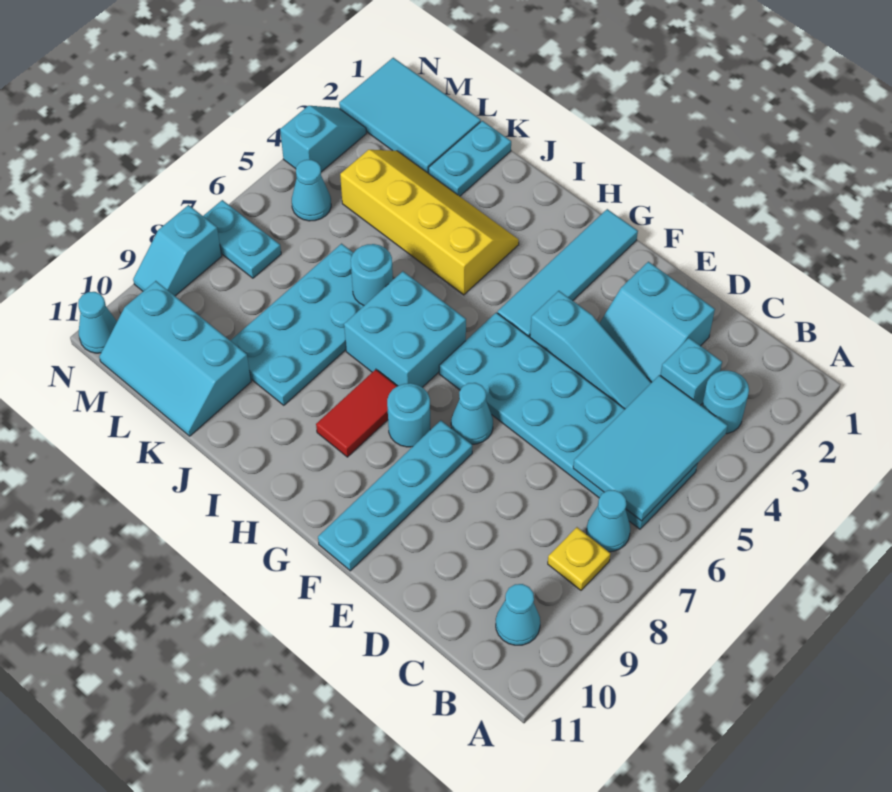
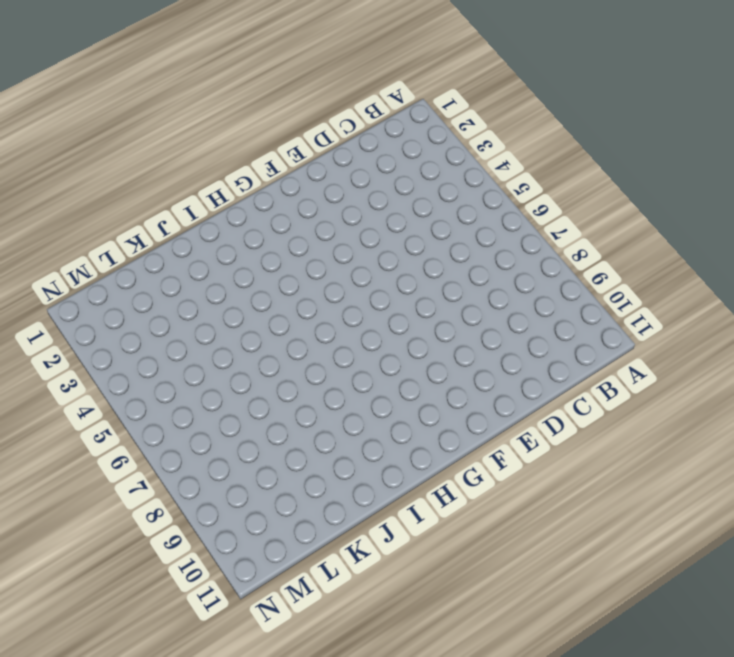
none -> cyan round brick B3 level 1
none -> cyan plate B5:G6 level 1
none -> cyan cone B7 level 1

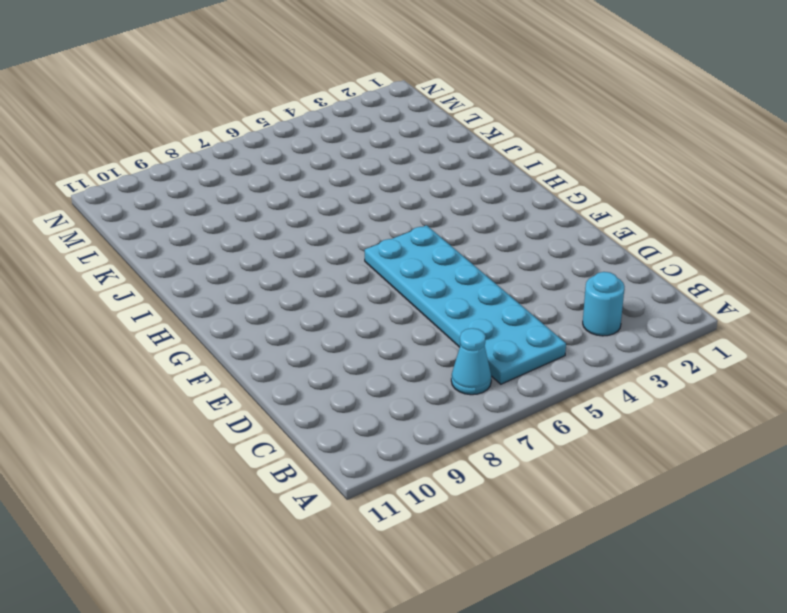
none -> yellow plate B8 level 1
none -> cyan cone B10 level 1
none -> cyan brick C3 level 1

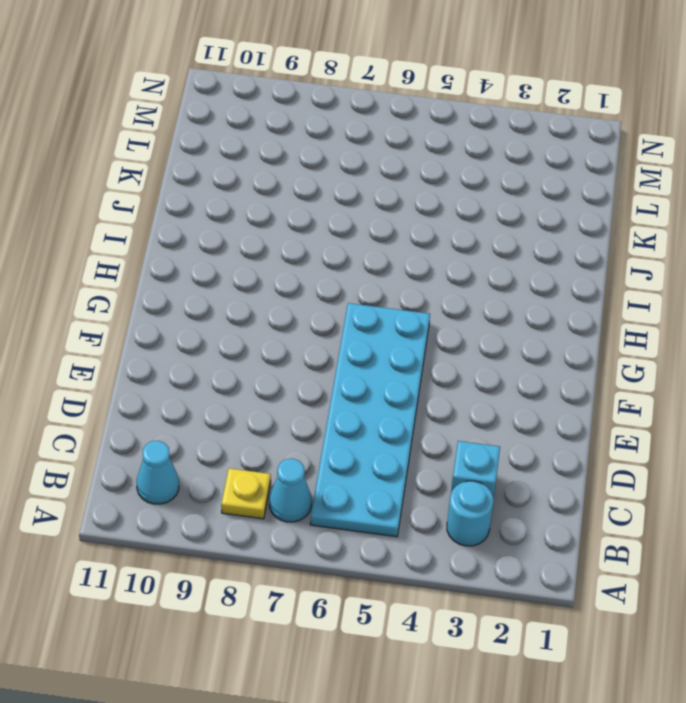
none -> cyan slope D2:E3 level 1 top 2
none -> cyan slope D4:F4 level 1 top F
none -> cyan cone F7 level 1

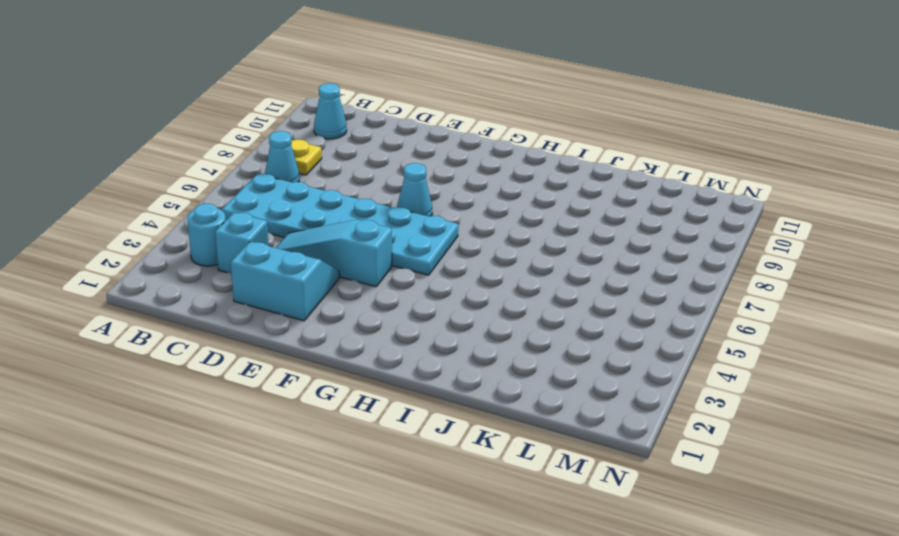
none -> cyan plate F8:F11 level 1
none -> cyan tile G1:G4 level 1
none -> cyan round brick G8 level 1

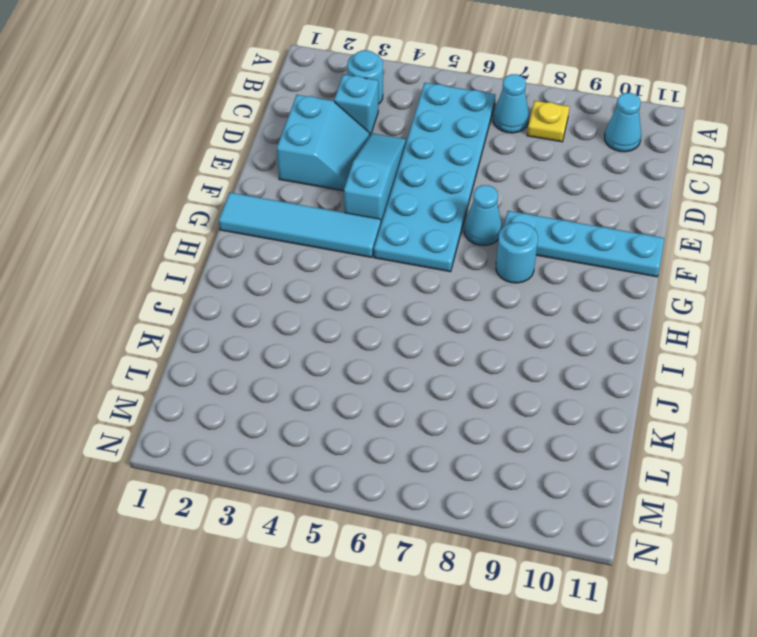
none -> cyan brick H6:I7 level 1
none -> red tile H8:H9 level 1
none -> yellow slope I3:L4 level 1 top 4

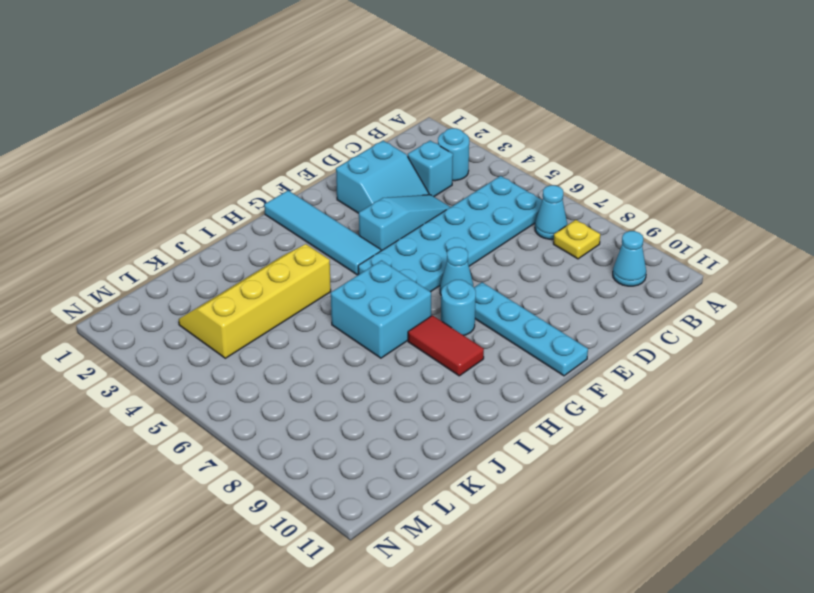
none -> cyan plate J6:K9 level 1
none -> cyan plate K1:K2 level 1
none -> cyan slope K10:M11 level 1 top 10

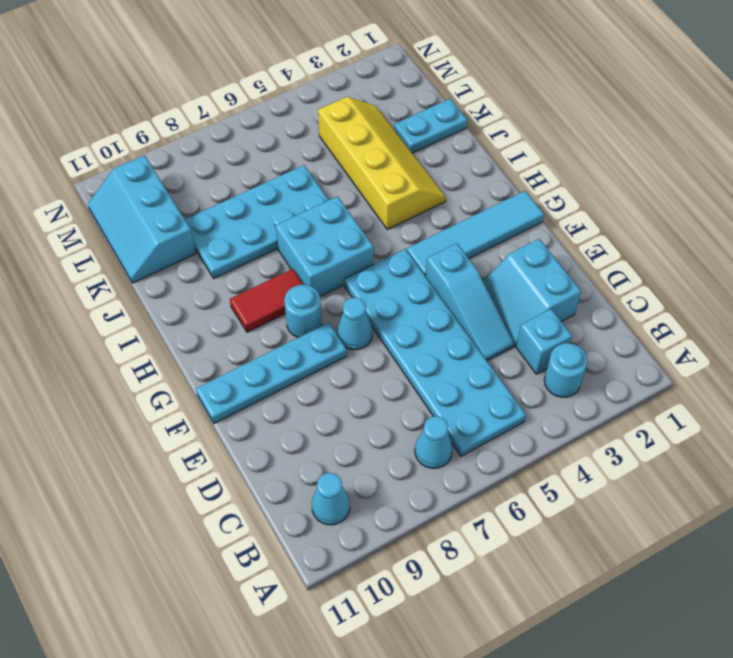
none -> yellow plate B8 level 1
none -> cyan tile L1:N2 level 1
none -> cyan cone M5 level 1

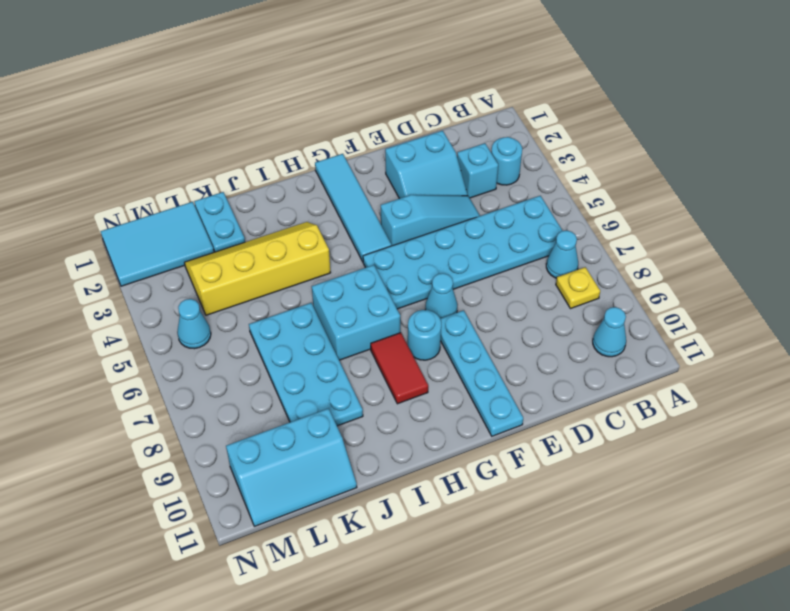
none -> cyan plate M7:N7 level 1
none -> cyan slope N3:N4 level 1 top 4
none -> cyan slope N8:N9 level 1 top 8

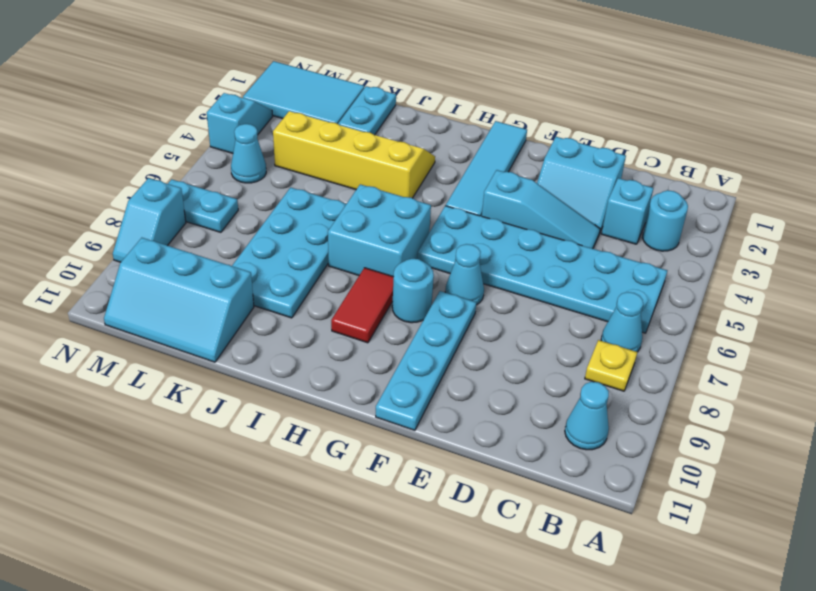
none -> cyan cone N11 level 1
none -> cyan tile B4:C6 level 2
none -> cyan round brick J6 level 2

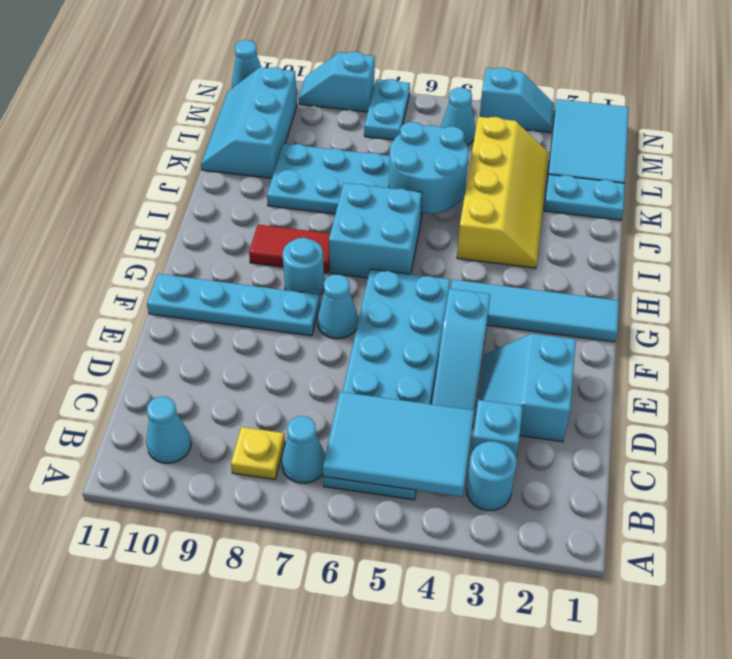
cyan round brick J5:K6 level 2 -> cyan round brick J6 level 2

